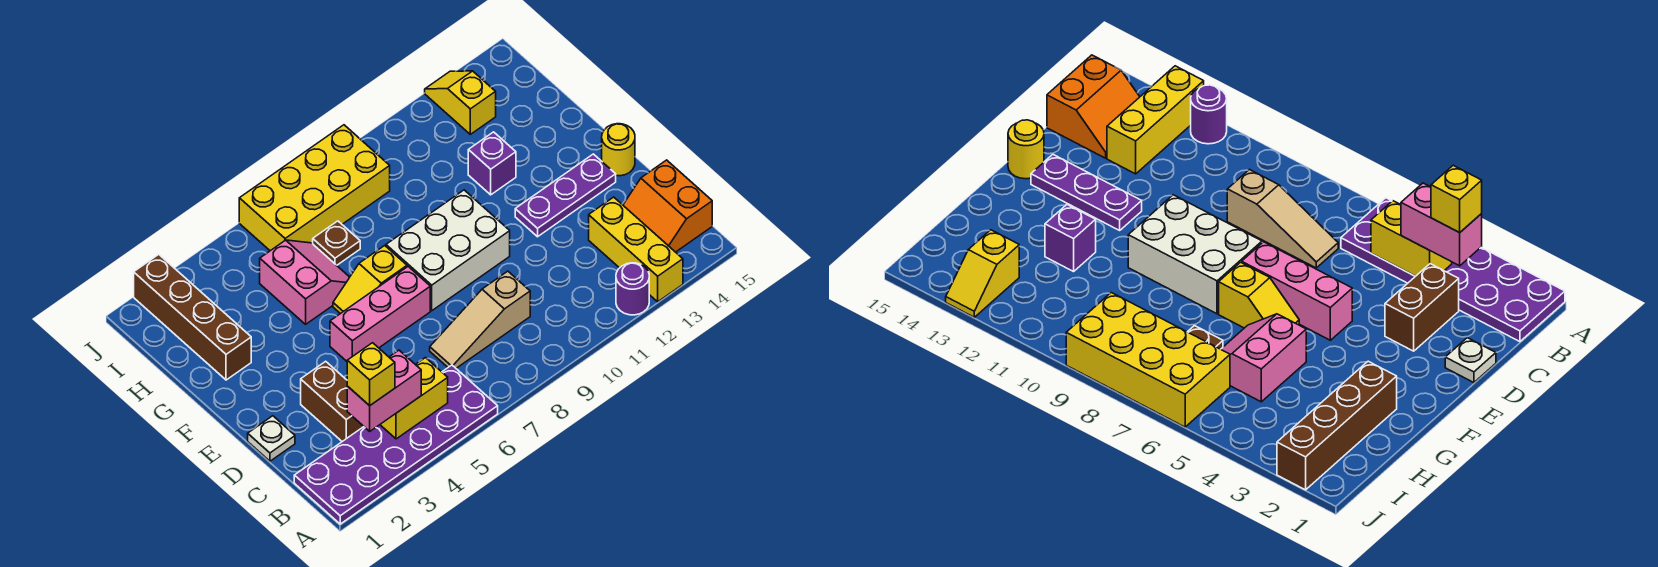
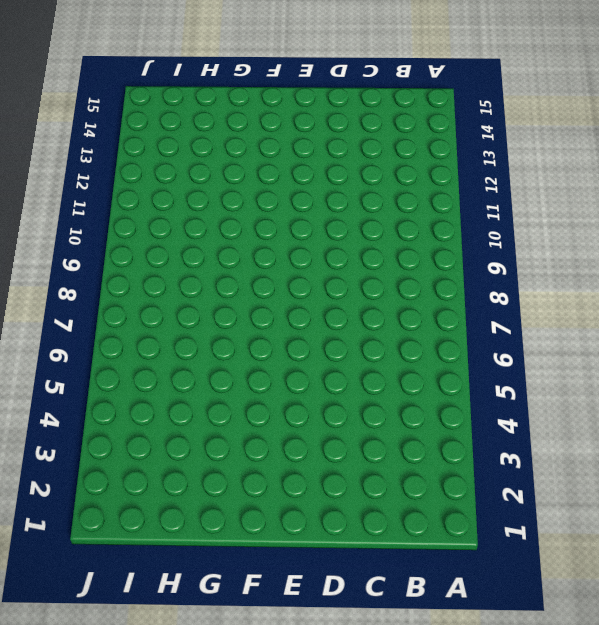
none -> purple plate A1:B6 level 1
none -> purple round brick A12 level 1
none -> yellow brick A13:C13 level 1

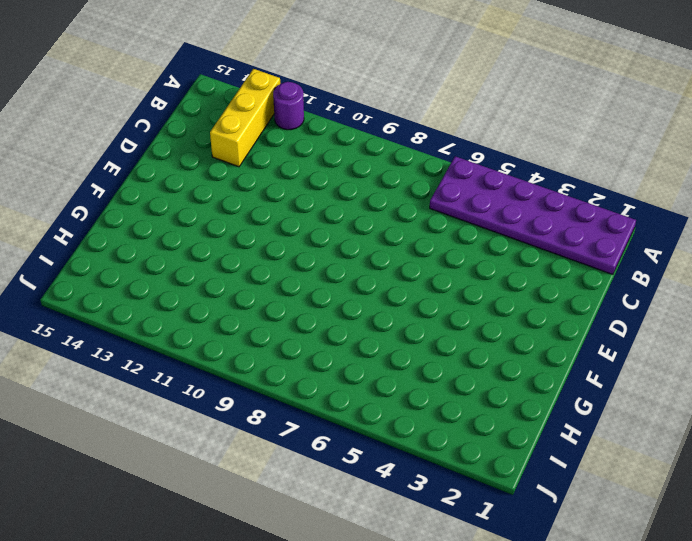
none -> orange slope B14:C15 level 1 top 15
none -> brown brick C3:D3 level 1
none -> tan slope C7:C9 level 1 top 9

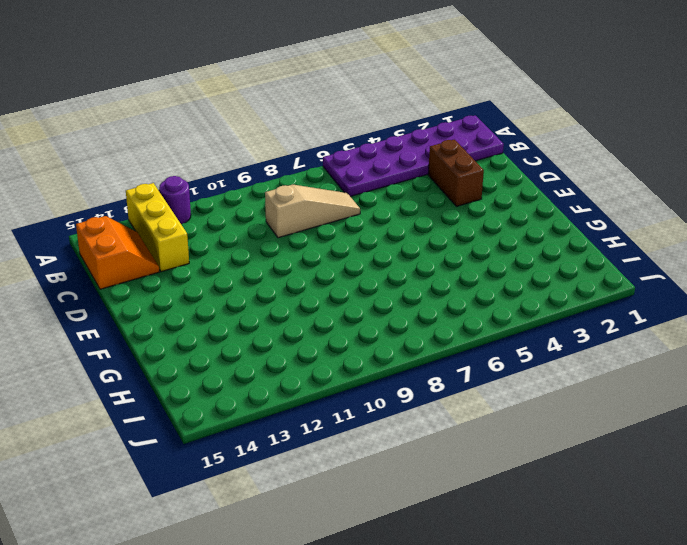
none -> white plate D1 level 1
none -> pink brick E5:E7 level 1
none -> white brick E8:F10 level 1

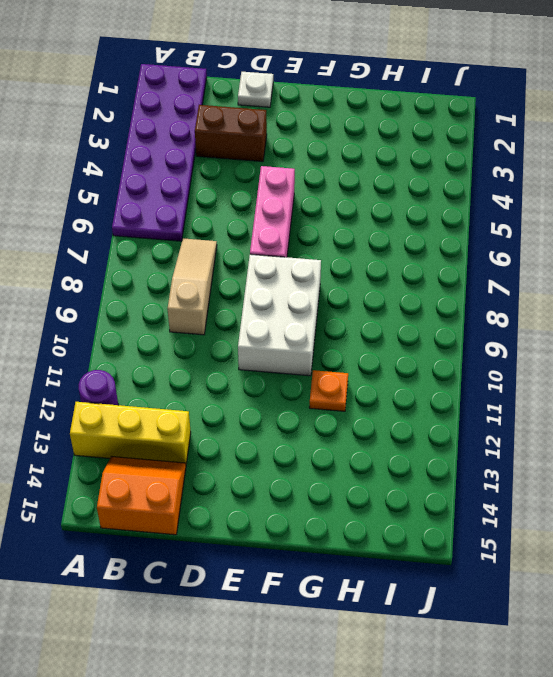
orange plate G11 level 1 -> none
none -> purple plate E12:E14 level 1
none -> yellow round brick E15 level 1
none -> yellow slope F6:F7 level 1 top 7

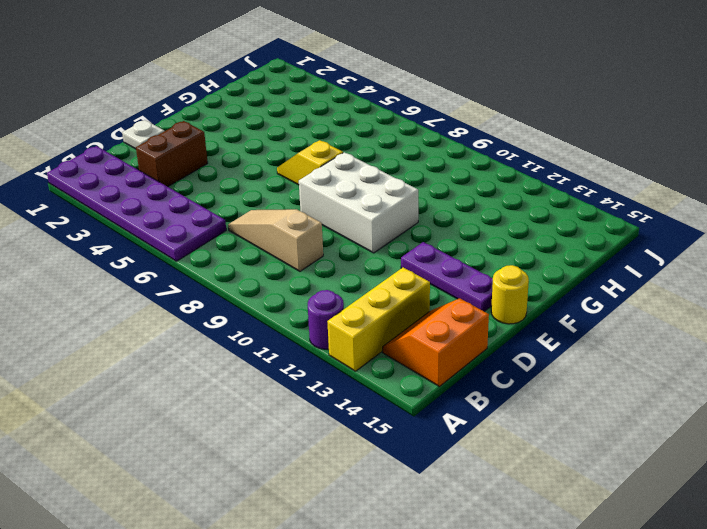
none -> pink brick E5:E7 level 1
none -> brown brick G2:J2 level 1
none -> pink slope G5:H6 level 1 top 5

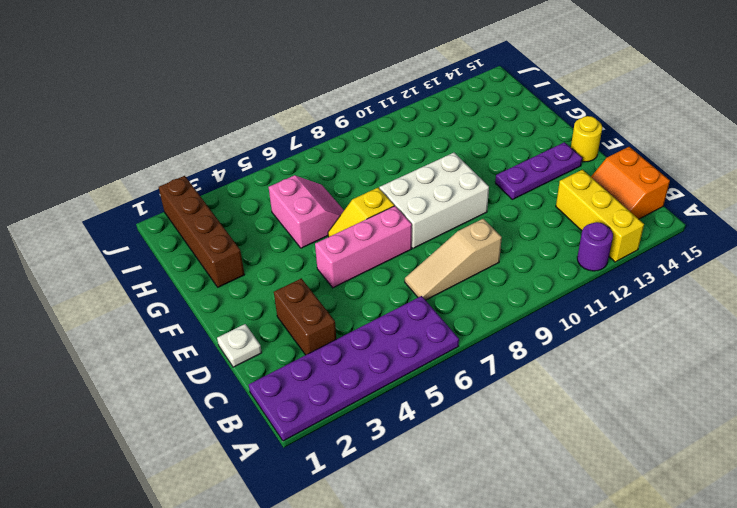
none -> purple brick G12 level 1
none -> brown plate H7 level 1
none -> yellow brick I6:J9 level 1

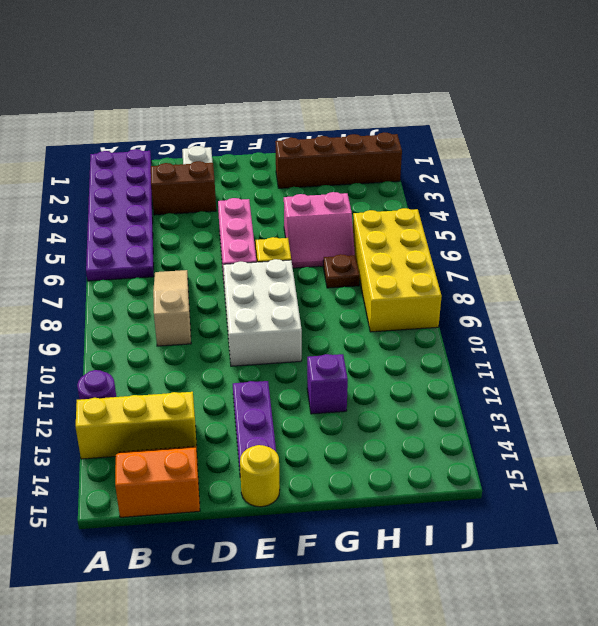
none -> yellow slope I13:J13 level 1 top I
none -> yellow brick B4:B5 level 2
none -> pink brick B3:B4 level 3

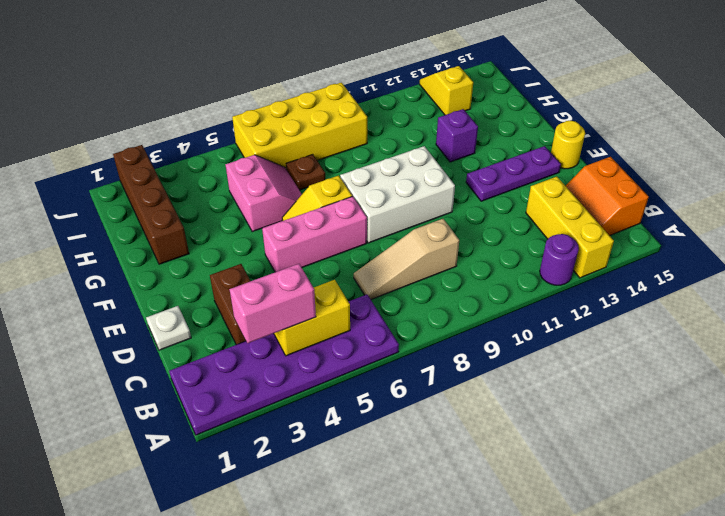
none -> yellow brick B3 level 4

